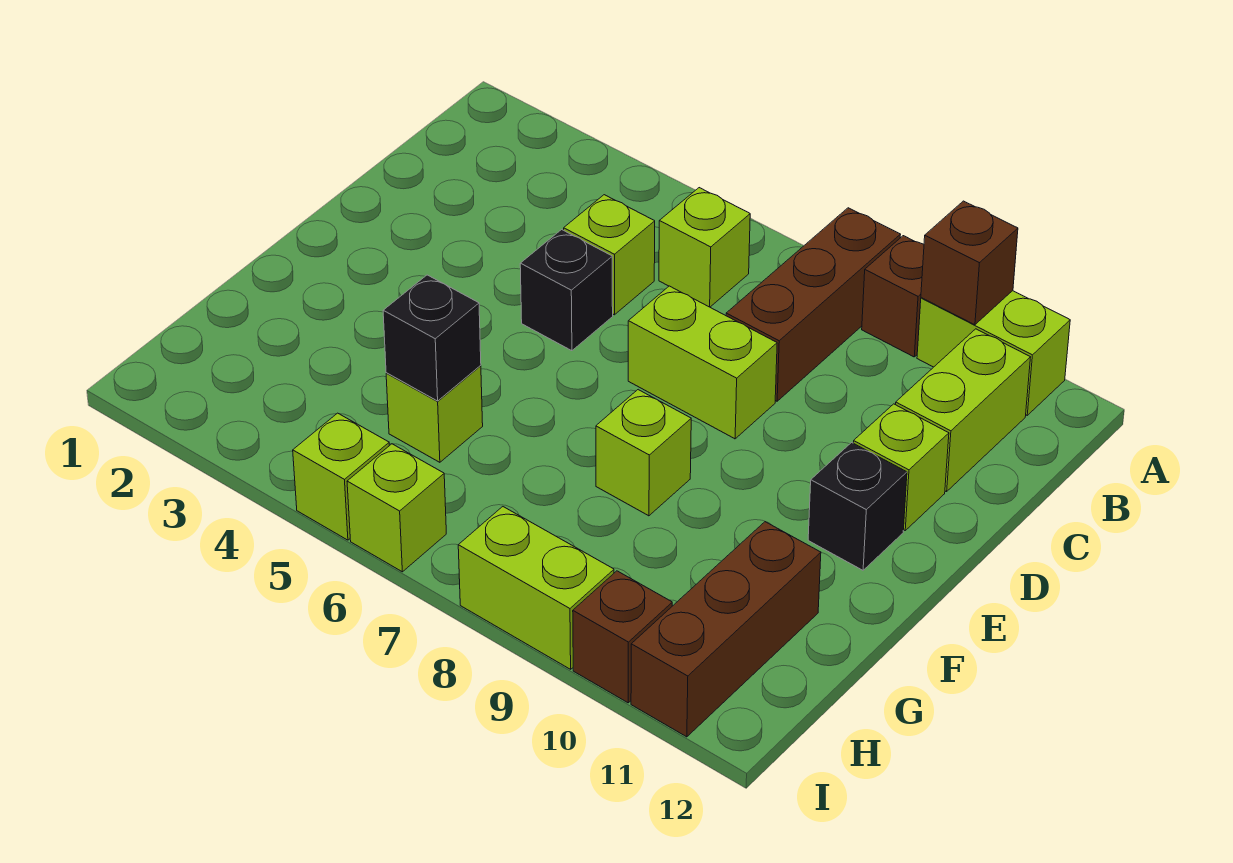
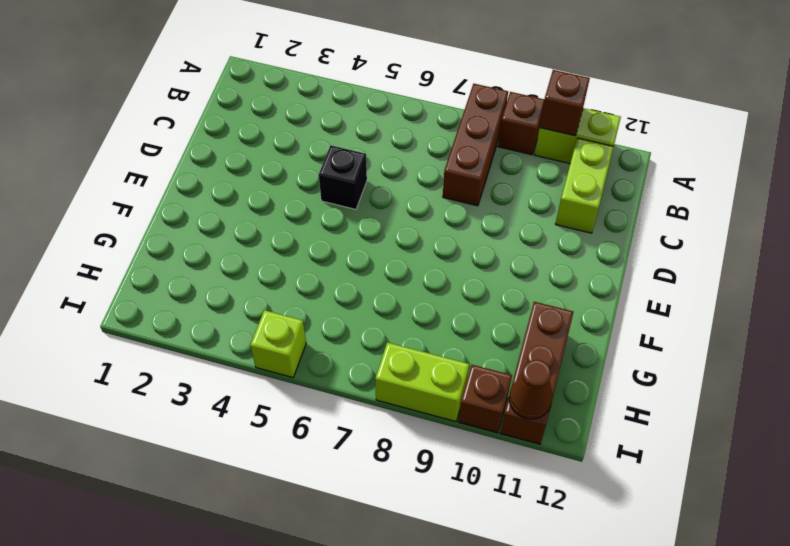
brown cone I11 level 2 -> none
none -> lime brick B6 level 1
none -> lime brick C5 level 1
none -> lime brick D7:D8 level 1

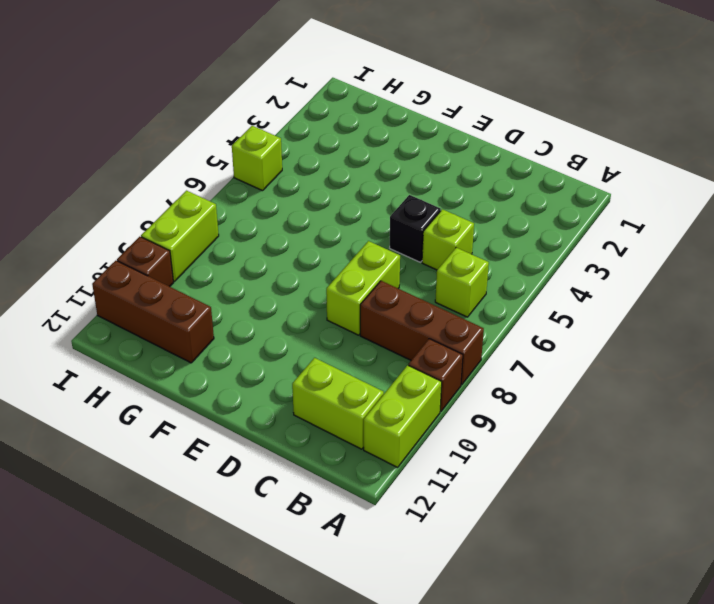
none -> lime brick D11 level 1
none -> black brick E11 level 1
none -> lime brick F8 level 1

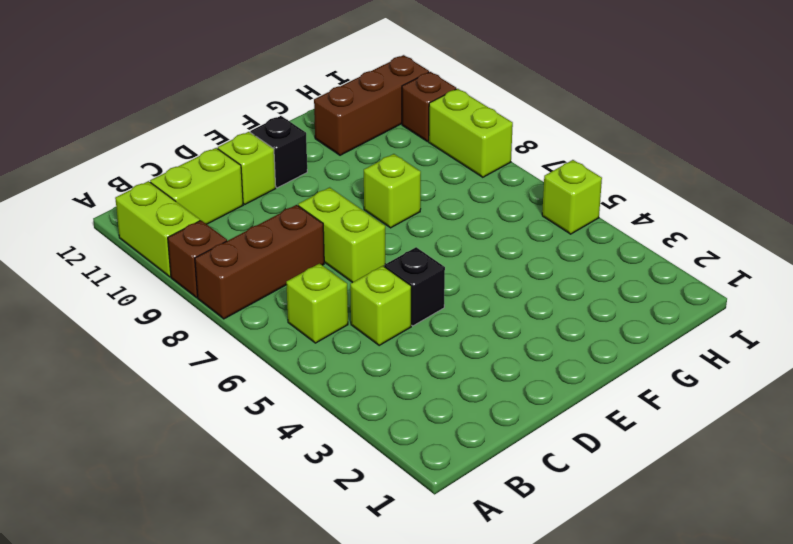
none -> lime brick G5 level 1
none -> lime brick I6 level 1
none -> brown brick A10 level 2

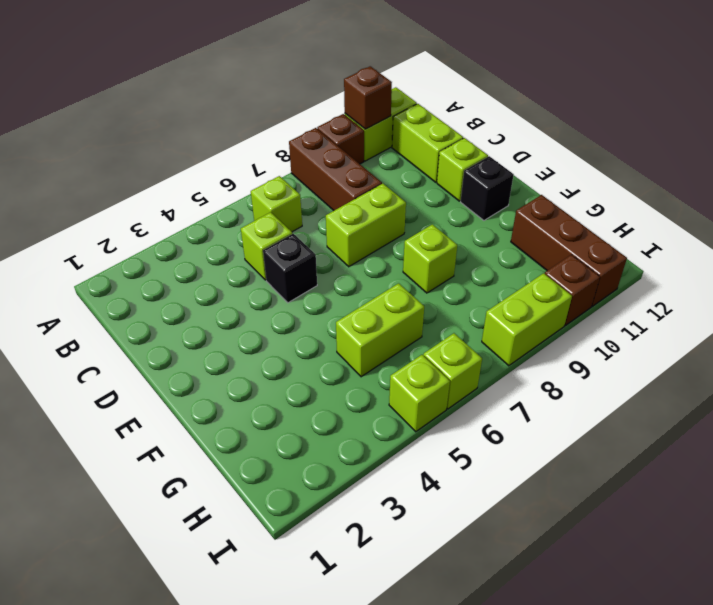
lime brick G5:G6 level 1 -> lime brick G5 level 1
none -> black brick G5 level 2

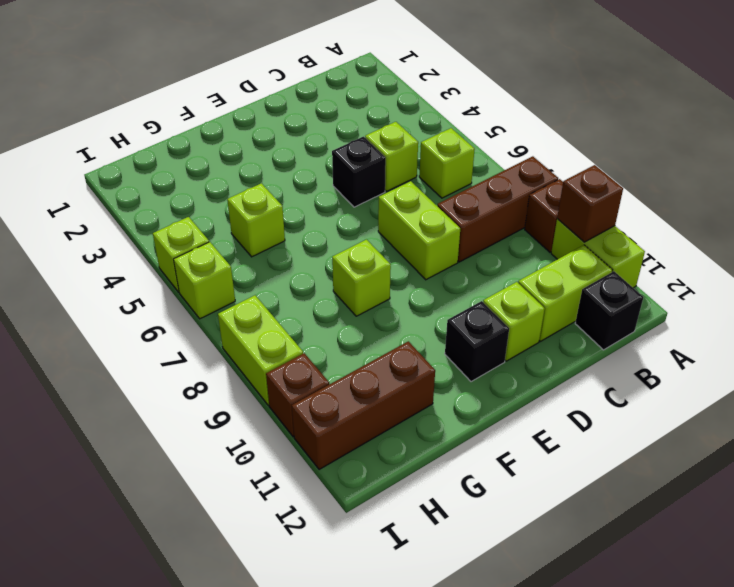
black brick B12 level 1 -> black brick G5 level 2

